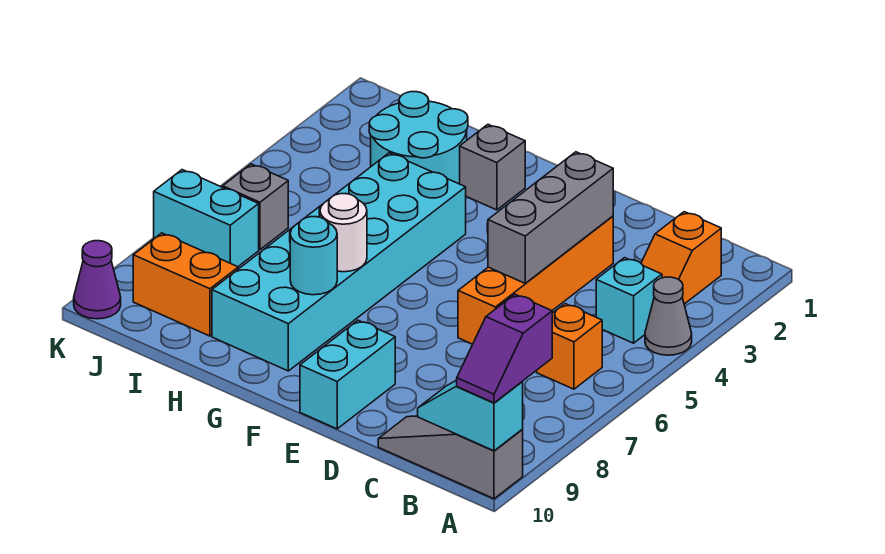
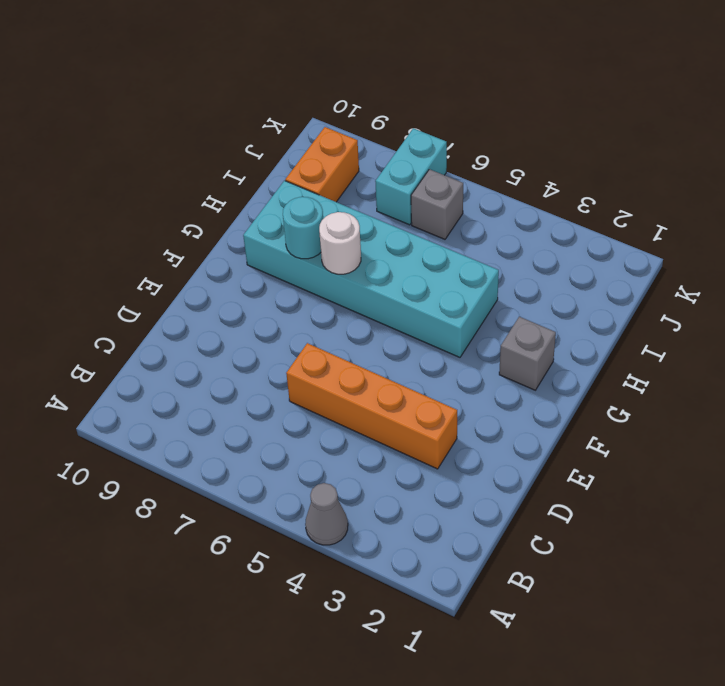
none -> grey slope A10:C10 level 1 top A
none -> orange slope B2:B3 level 1 top 2
none -> cyan brick B4 level 1

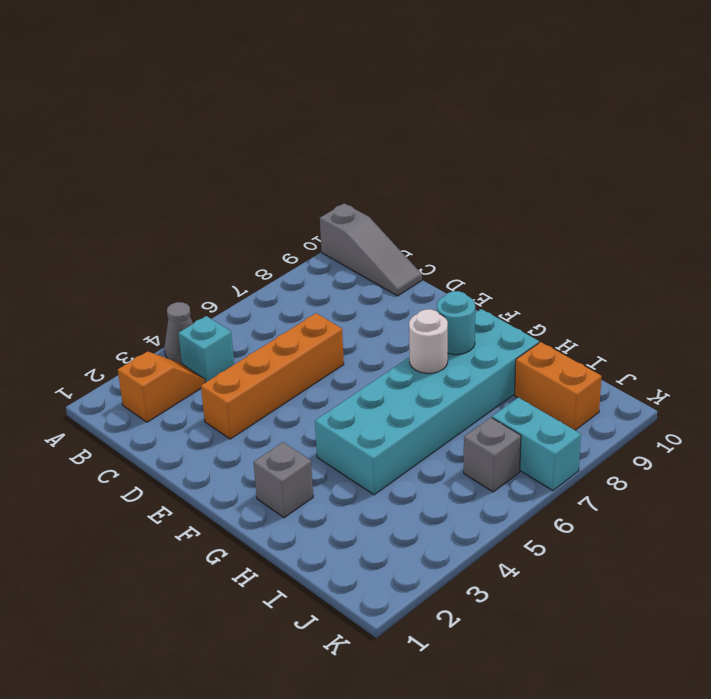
none -> orange brick B6 level 1
none -> cyan brick E9:E10 level 1
none -> cyan round brick H2:I3 level 1

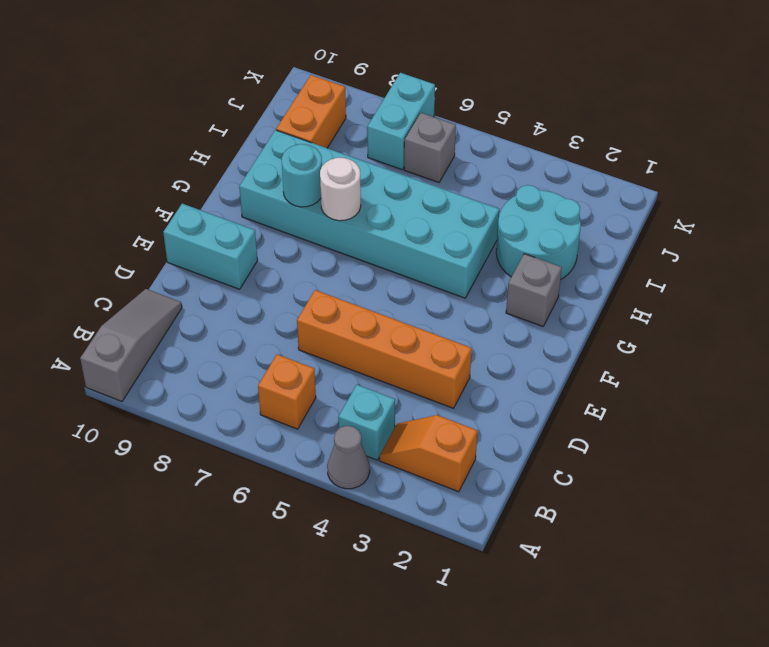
none -> purple cone K10 level 1
none -> cyan slope A10:B10 level 2 top A
none -> grey brick D3:D5 level 2

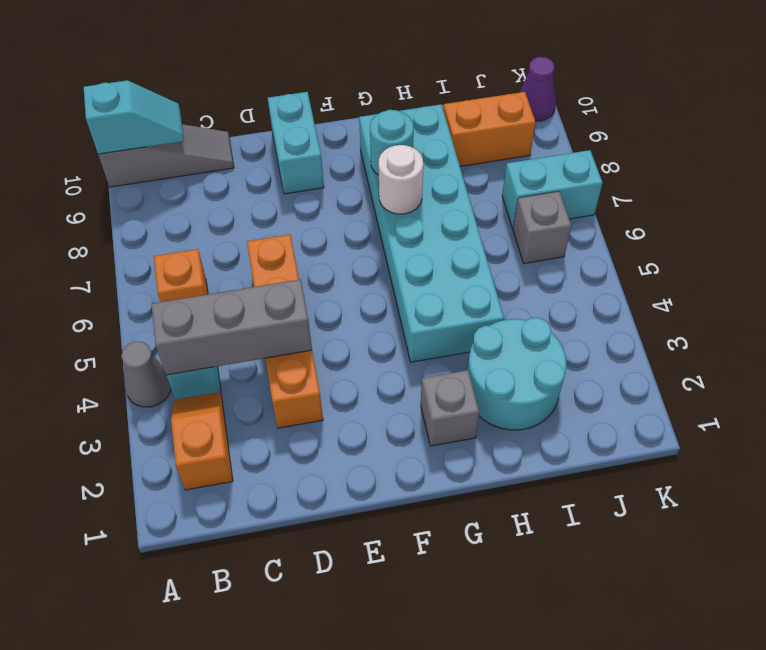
grey brick B4:D4 level 2 -> grey brick D3:D5 level 2
none -> purple slope A9:A10 level 3 top 9

